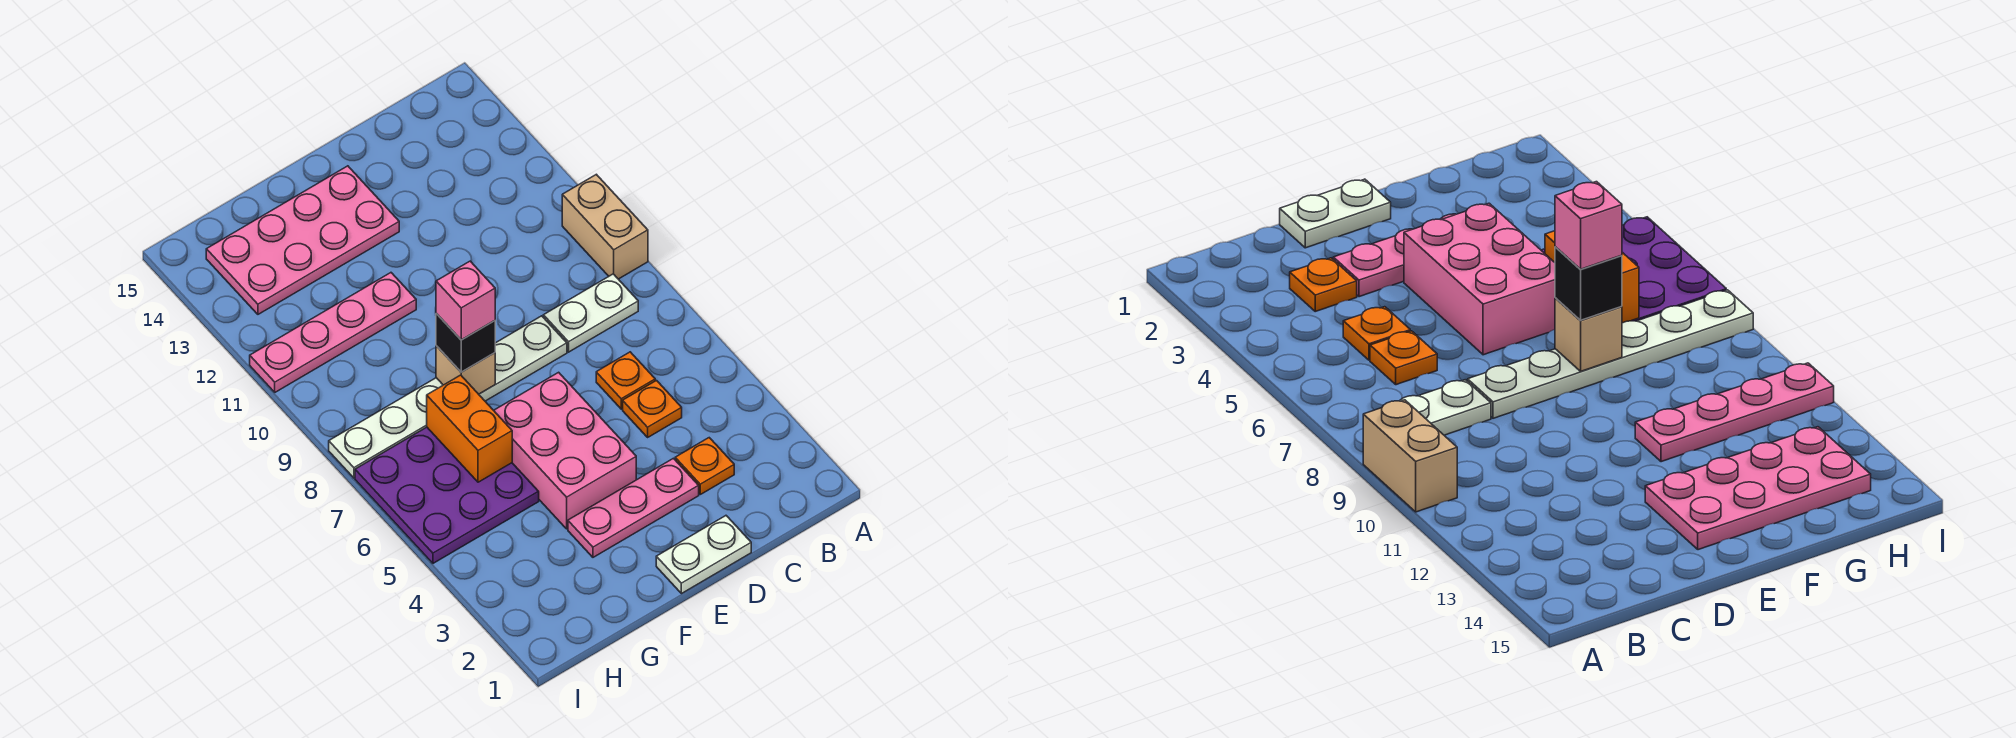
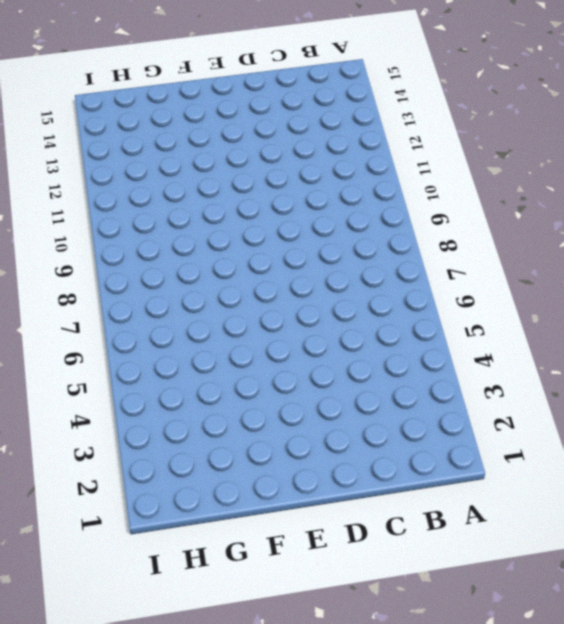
none -> tan brick A9:A10 level 1
none -> white plate B8:C8 level 1
none -> orange plate C3 level 1

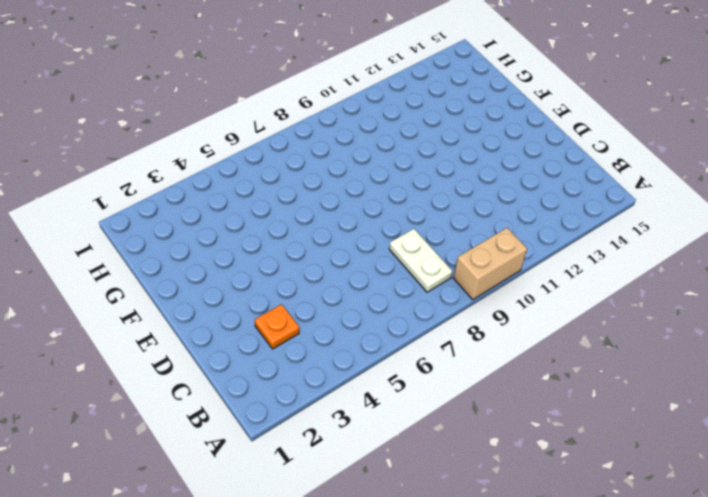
none -> orange plate C5 level 1
none -> orange plate C6 level 1
none -> white plate D1:E1 level 1

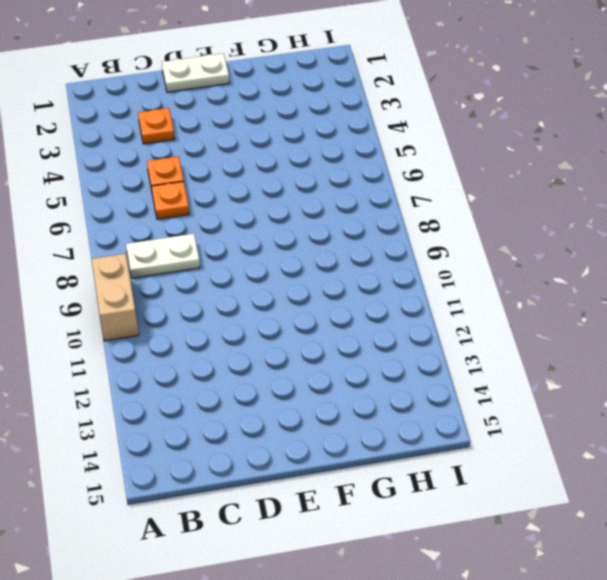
none -> pink plate D3:F3 level 1
none -> white plate D8:I8 level 1
none -> pink brick E4:F6 level 1

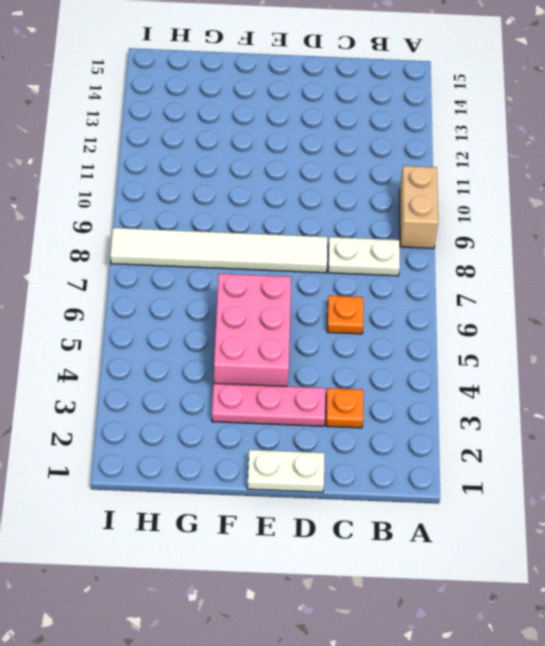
white tile D8:I8 level 1 -> white plate D8:I8 level 1
none -> orange plate C5 level 1
none -> pink plate E13:H14 level 1
none -> pink plate F11:I11 level 1

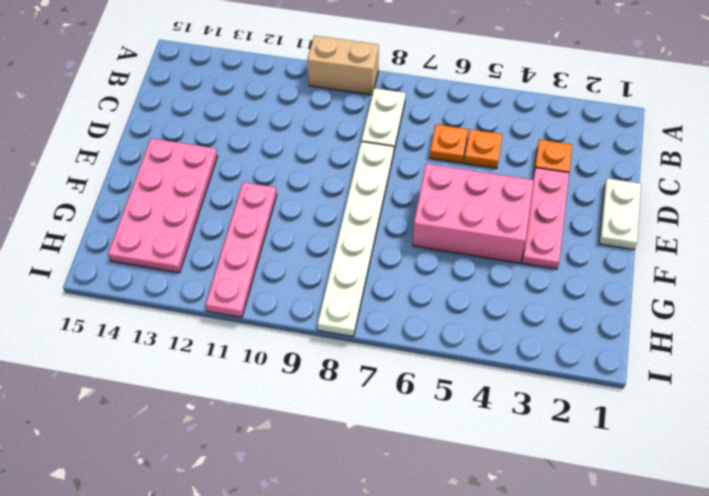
none -> purple plate G5:I7 level 1
none -> tan brick F8 level 2
none -> orange brick G6:G7 level 2

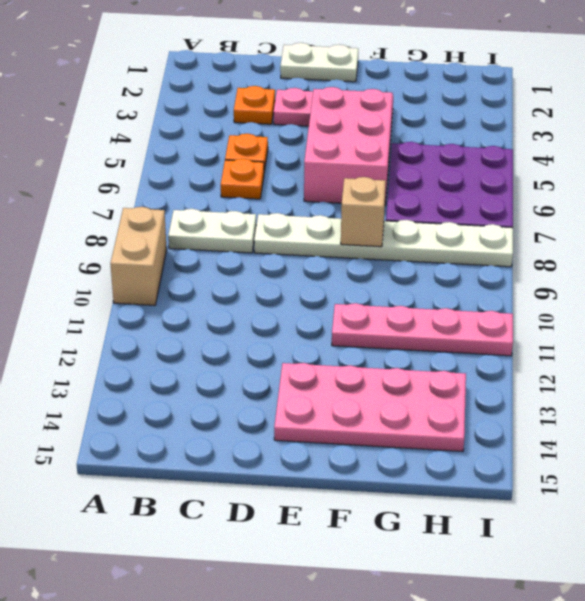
none -> orange brick G6:G7 level 2
none -> black brick F8 level 3
none -> pink brick F8 level 4

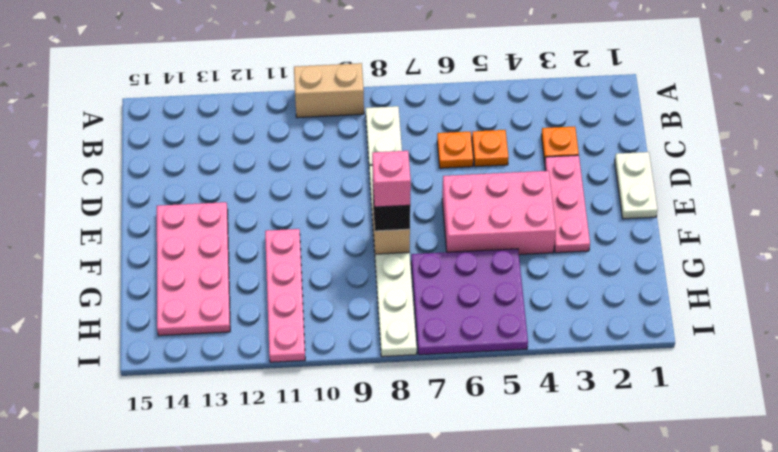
none -> orange brick G6:G7 level 2

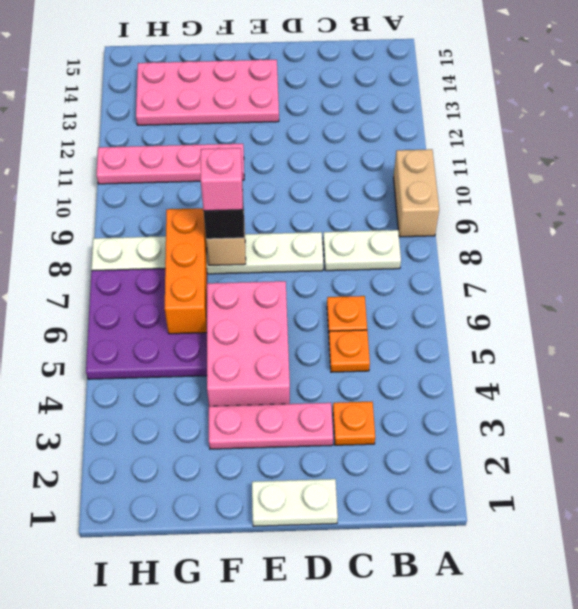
orange brick G6:G8 level 2 -> orange brick G6:G7 level 2

